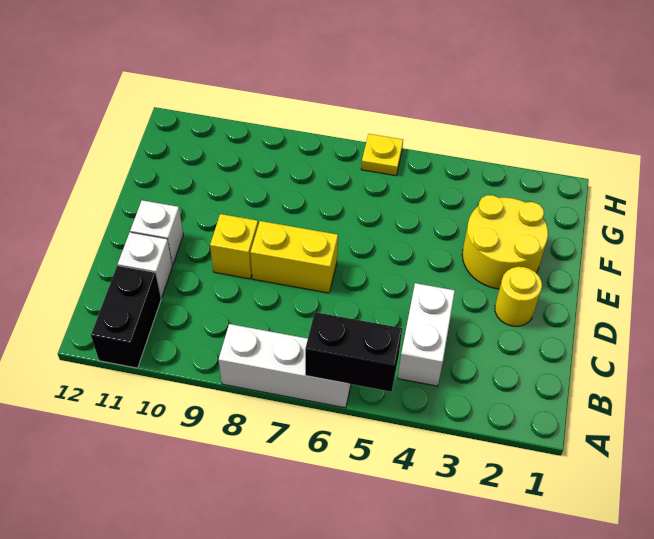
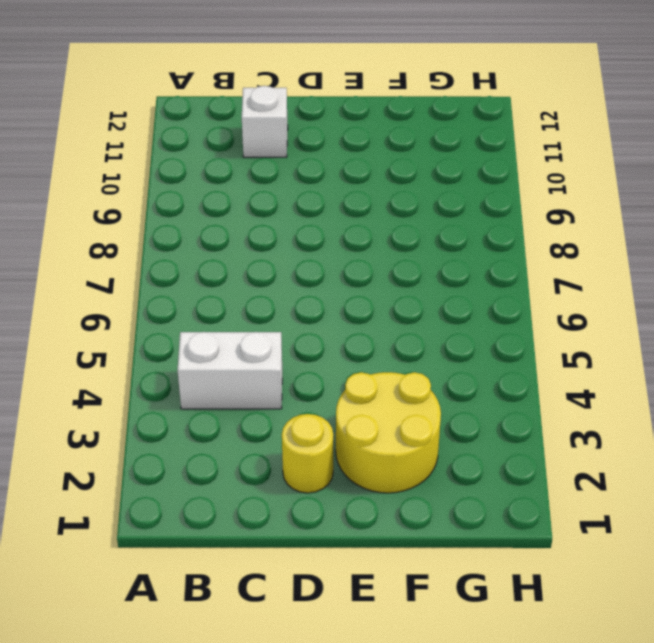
none -> white brick A6:A8 level 1
none -> black brick A11:B11 level 1

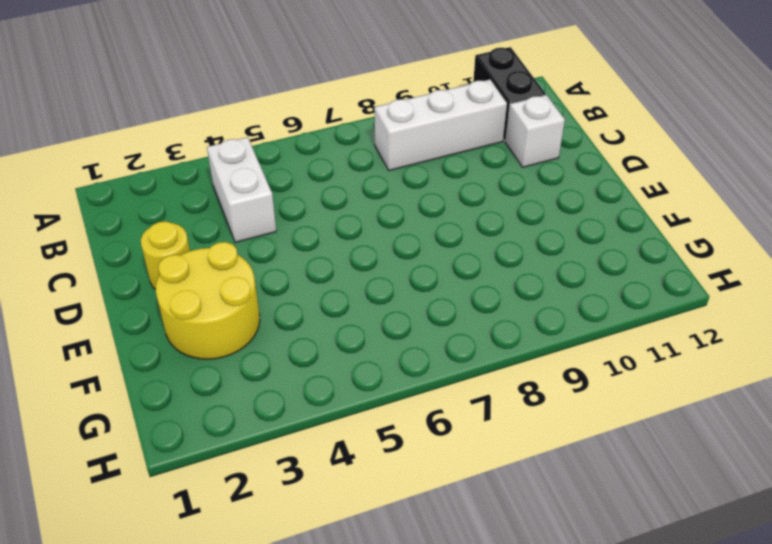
white brick B8:B10 level 1 -> white brick A6:A8 level 1
none -> yellow brick D7:D8 level 1
none -> yellow brick D9 level 1

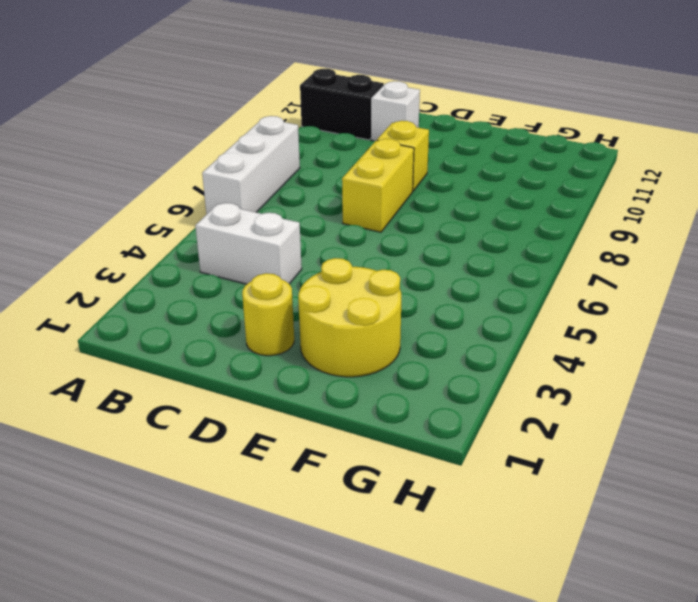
none -> white brick D11 level 1
none -> yellow plate H6 level 1

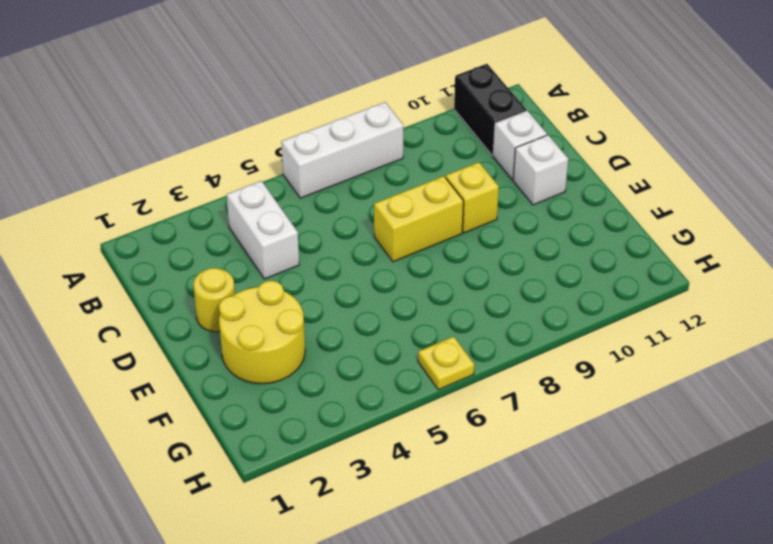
none -> black brick A5:A6 level 2

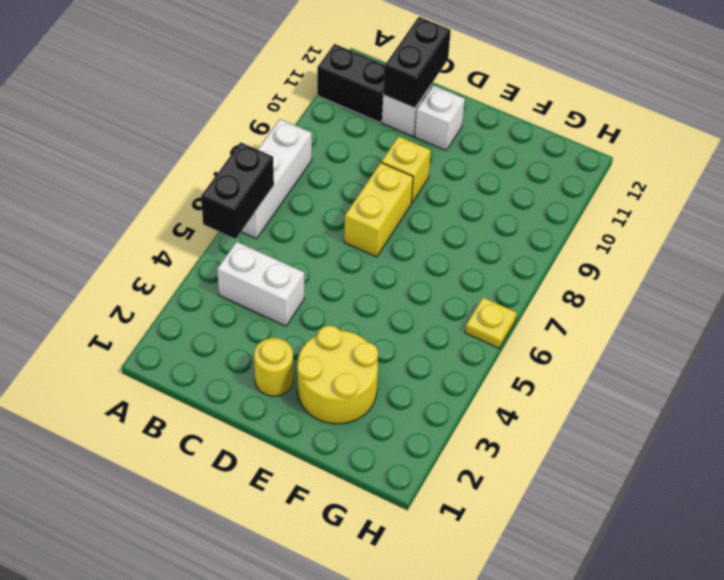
black brick C11:C12 level 2 -> none

